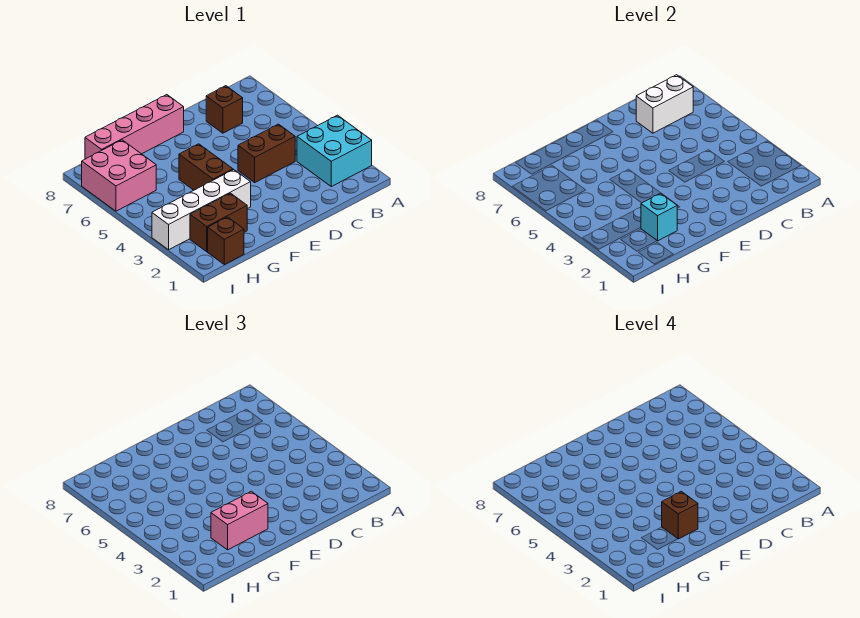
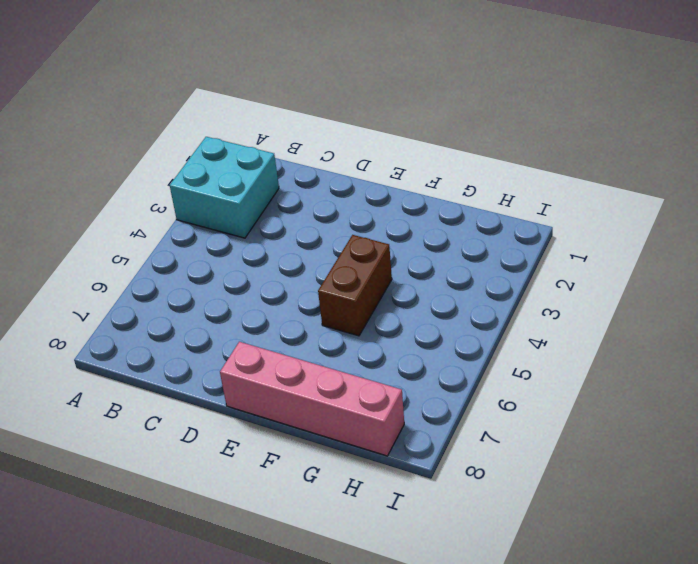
none -> brown brick C4:D4 level 1
none -> brown brick C7 level 1
none -> white brick F3:I3 level 1

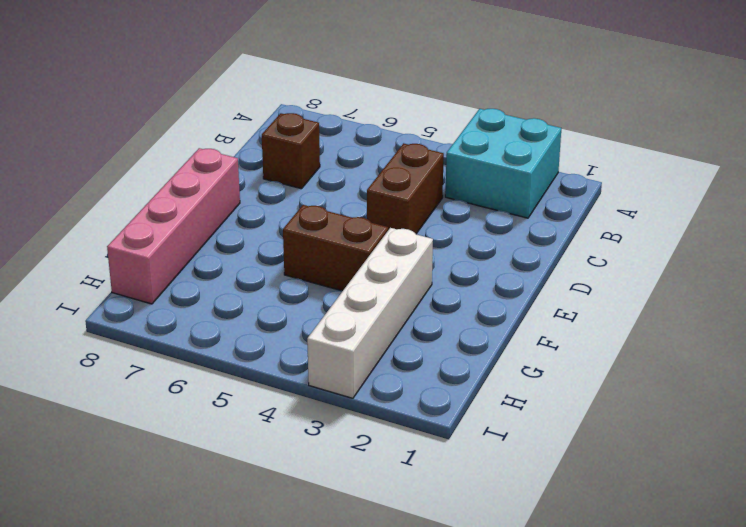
none -> brown brick G2:H2 level 1
none -> brown brick H1 level 1
none -> pink brick H6:I7 level 1

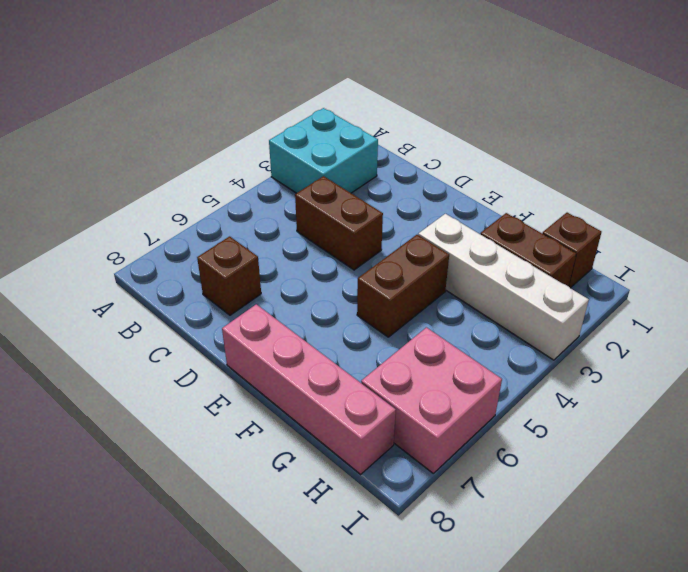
none -> white brick B7:C7 level 2
none -> cyan brick G2 level 2
none -> pink brick F2:G2 level 3

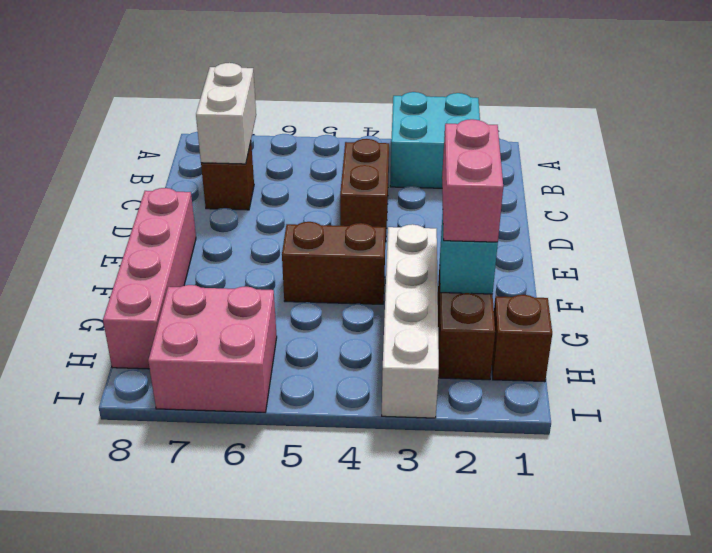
none -> brown brick F2 level 4

